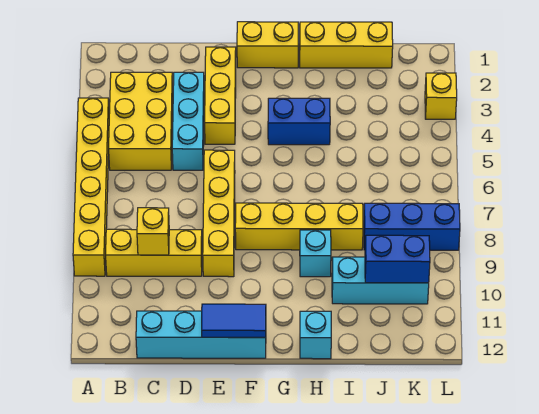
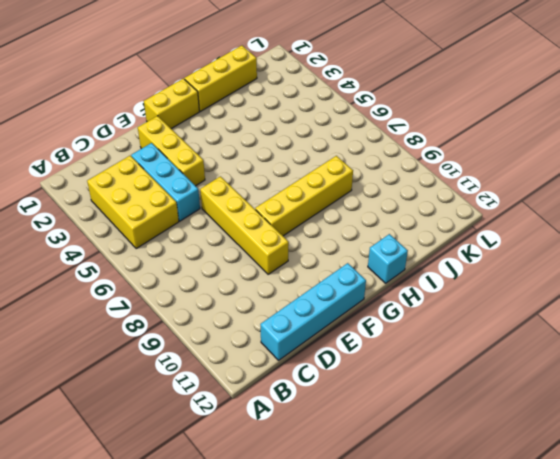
none -> yellow brick A4:A9 level 1
none -> yellow brick B9:D9 level 1
none -> blue brick G4:H4 level 1

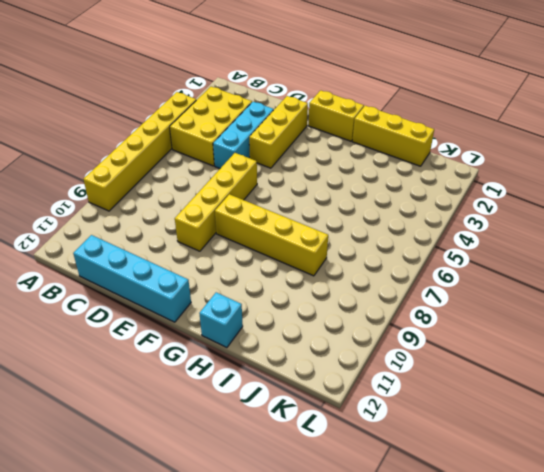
none -> yellow brick B9:D9 level 1
none -> blue brick G4:H4 level 1
none -> cyan brick H9 level 1

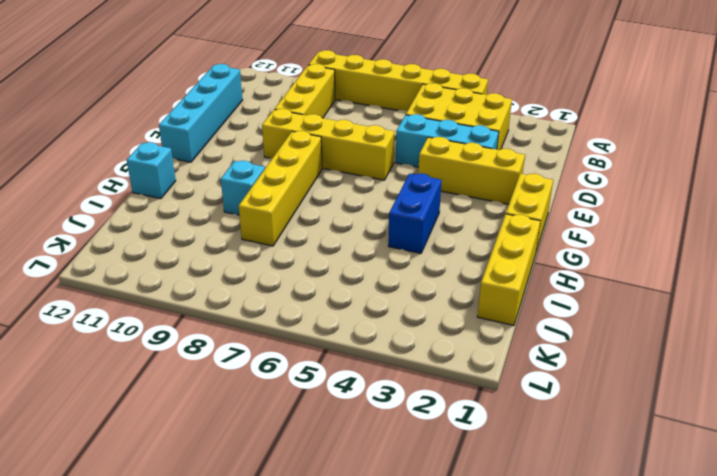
none -> cyan brick I10:K10 level 1
none -> blue brick J8:L8 level 1
none -> yellow brick L3 level 1

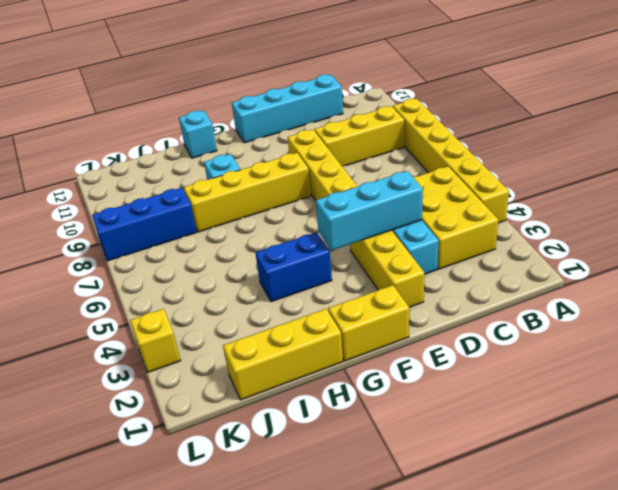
cyan brick D4:F4 level 2 -> cyan brick I10:K10 level 1
none -> yellow brick C9 level 2
none -> blue tile E12:F12 level 2
none -> blue brick J10:K10 level 2

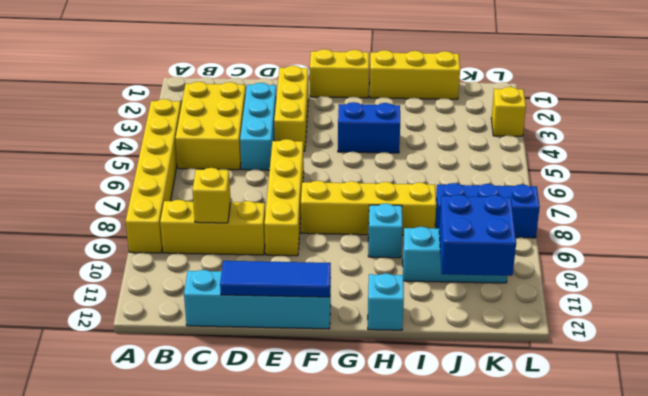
blue tile D12:F12 level 2 -> blue tile E12:F12 level 2
blue brick J10:K11 level 2 -> blue brick J10:K10 level 2

